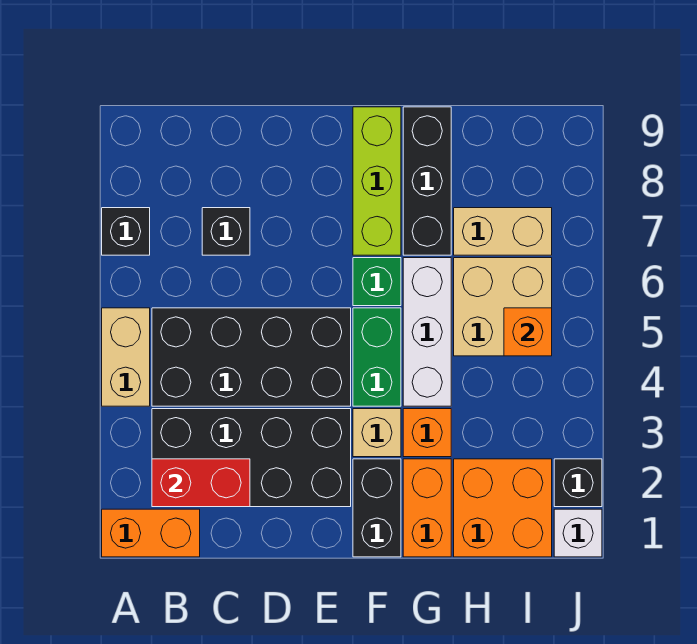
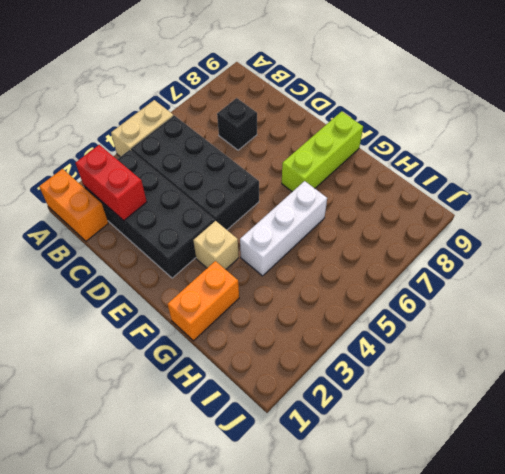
none -> black brick A7 level 1
none -> black brick F1:F2 level 1
none -> green brick F4:F5 level 1

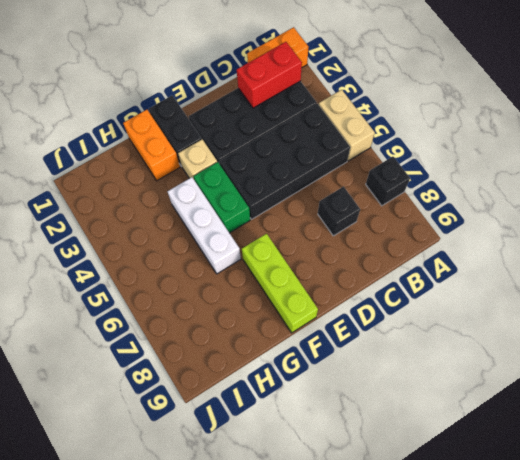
none -> green brick F6 level 1
none -> orange brick G3 level 1
none -> black brick G7:G9 level 1

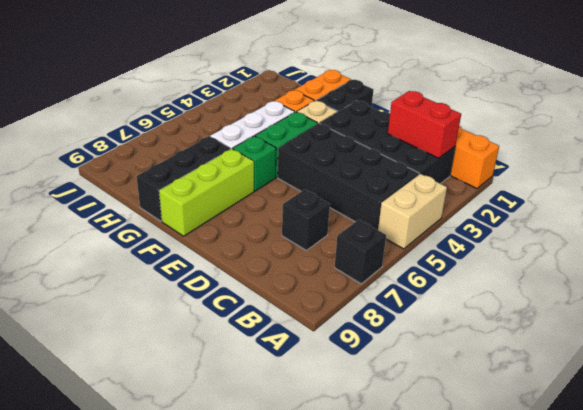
none -> orange brick H1:I2 level 1
none -> tan brick H5:I6 level 1
none -> tan brick H7:I7 level 1

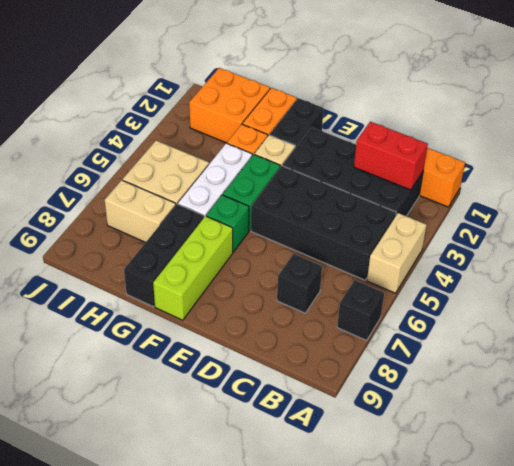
none -> white brick J1 level 1
none -> black brick J2 level 1
none -> orange brick I5 level 2

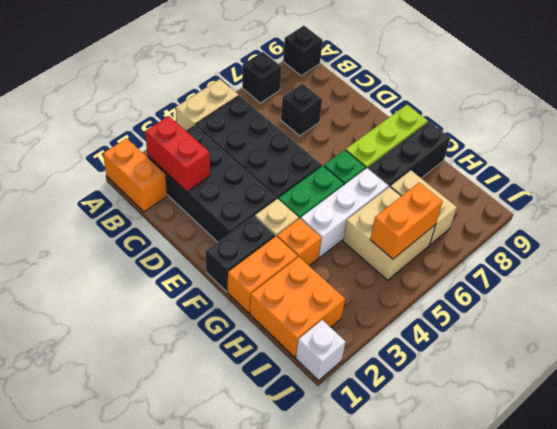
black brick A9 level 1 -> black brick J2 level 1
orange brick I5:I6 level 2 -> orange brick I5 level 2

